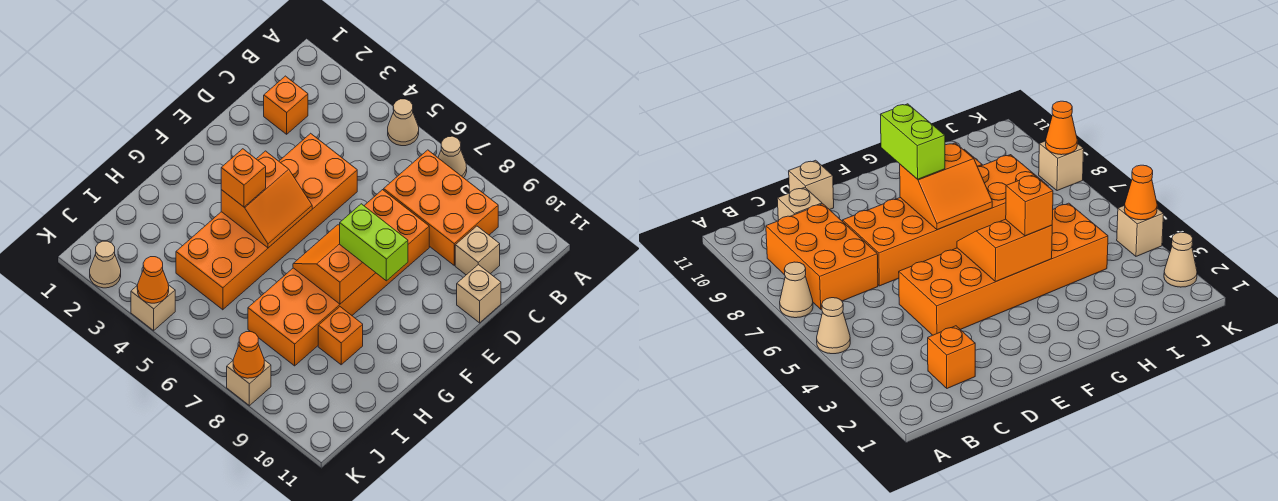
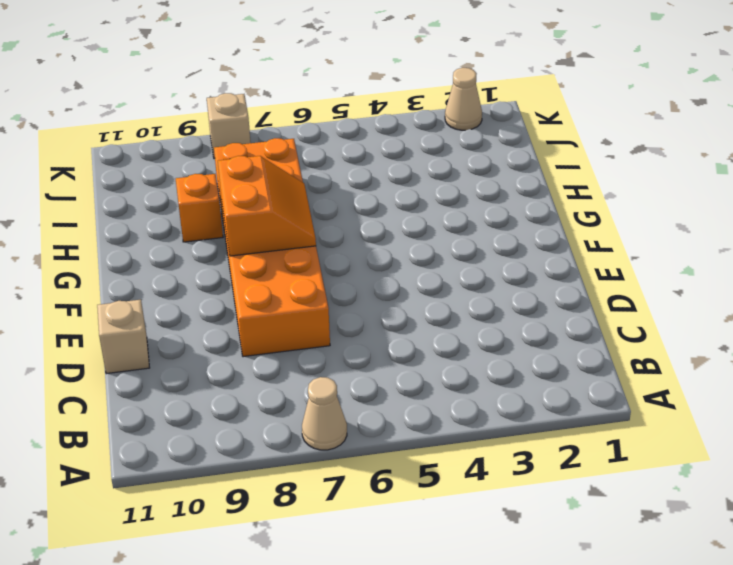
none -> tan cone A5 level 1
none -> orange brick B7:C9 level 1
none -> orange brick C2 level 1

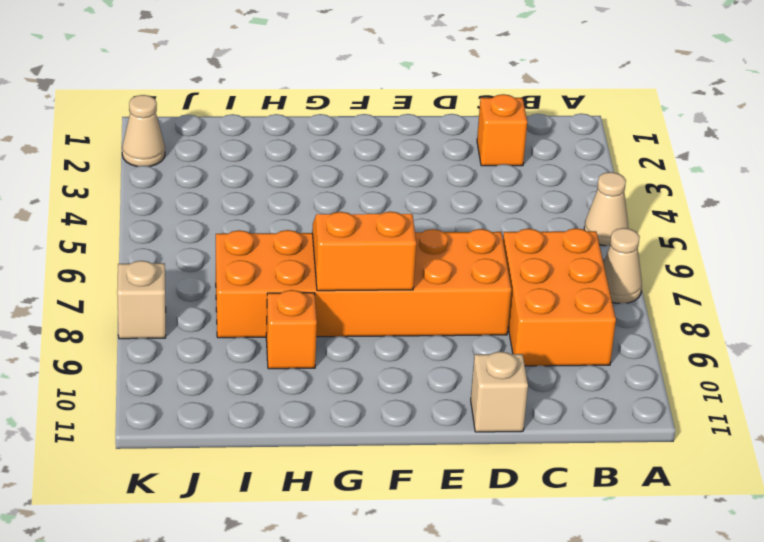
none -> tan brick C10 level 1
none -> orange brick D4:I5 level 1
none -> tan brick K4 level 1

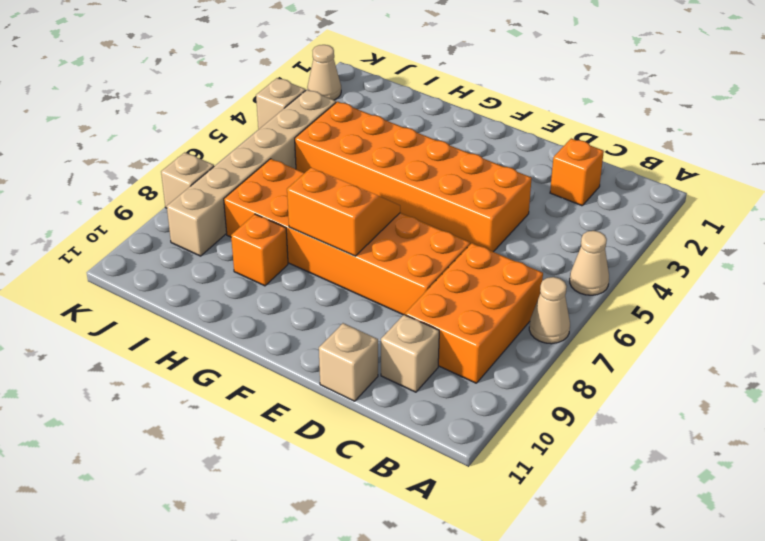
tan brick J4:J9 level 1 -> none
none -> orange slope F4:G5 level 2 top 4
none -> orange cone K4 level 2
none -> orange cone K8 level 2

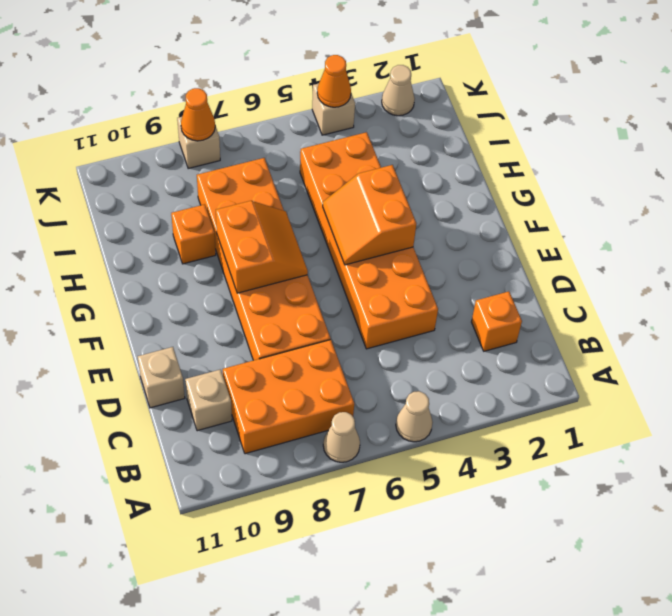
none -> lime brick F8:F9 level 3
none -> orange brick G4 level 3

